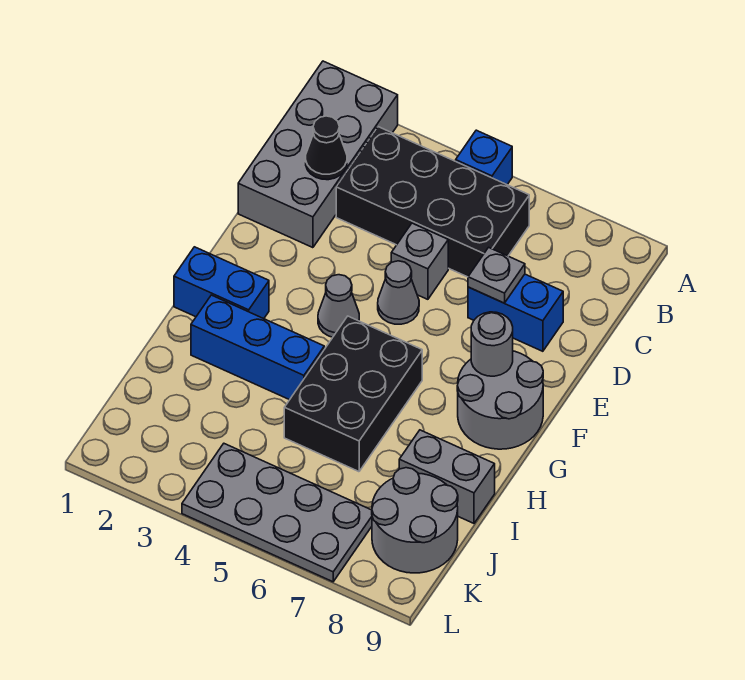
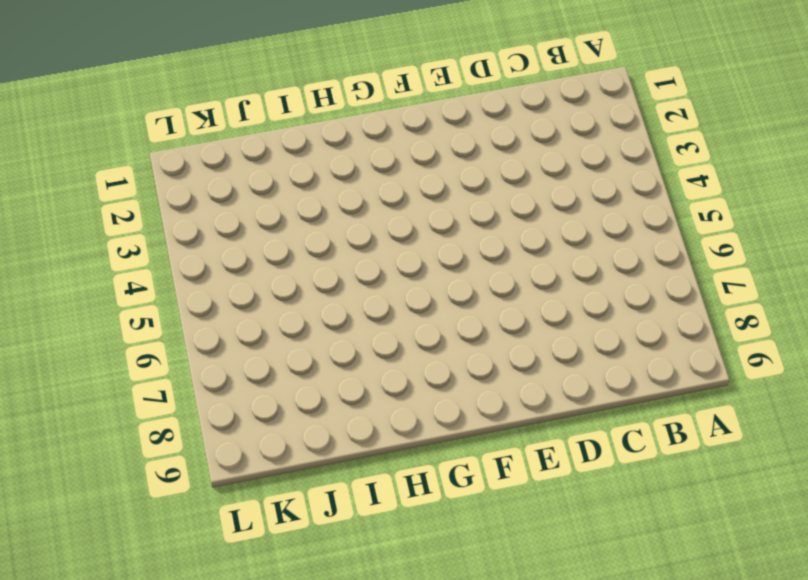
none -> grey brick A1:D2 level 1
none -> blue brick A5 level 1
none -> black brick B3:C6 level 1

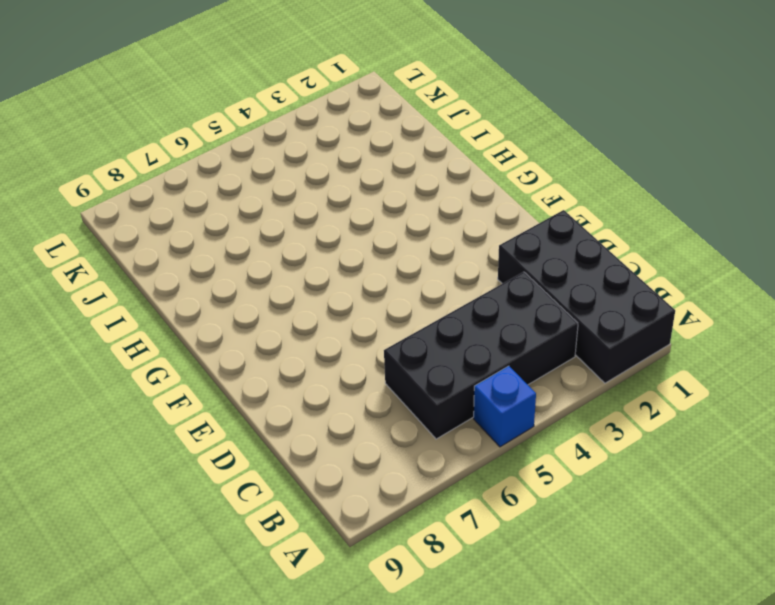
black brick A1:D2 level 1 -> grey brick A1:D2 level 1
none -> grey brick D5 level 1
none -> blue brick D7:D8 level 1
none -> grey cone E5 level 1

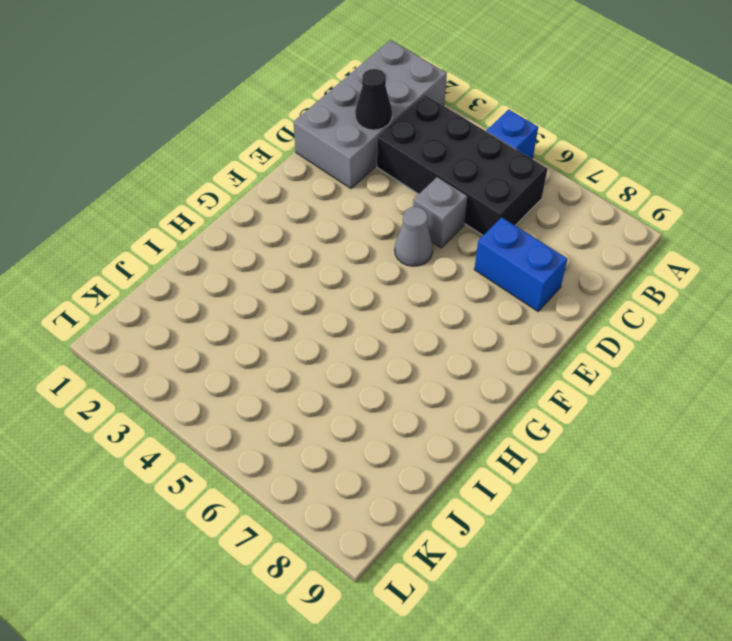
none -> grey cone F4 level 1
none -> grey round brick F8:G9 level 1
none -> blue brick G1:G2 level 1

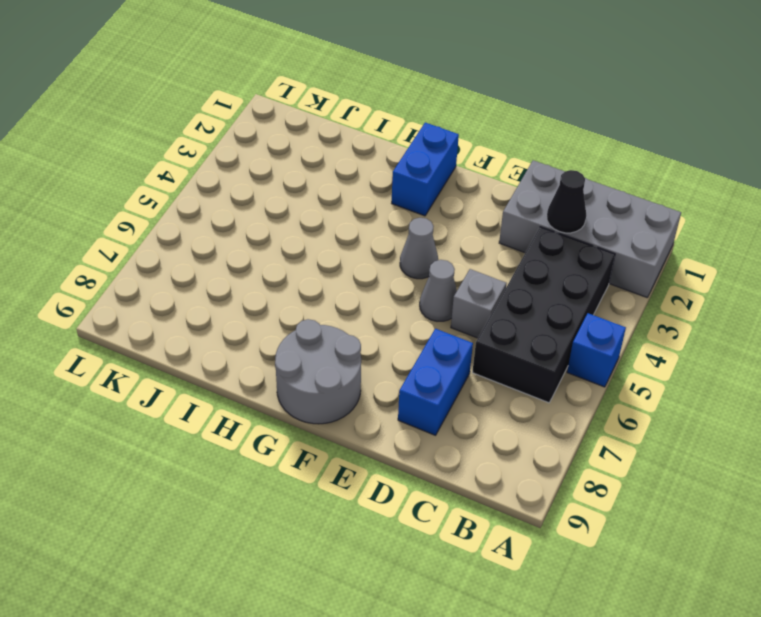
none -> black brick G5:I6 level 1
none -> blue brick H2:H4 level 1
none -> grey brick I8:I9 level 1

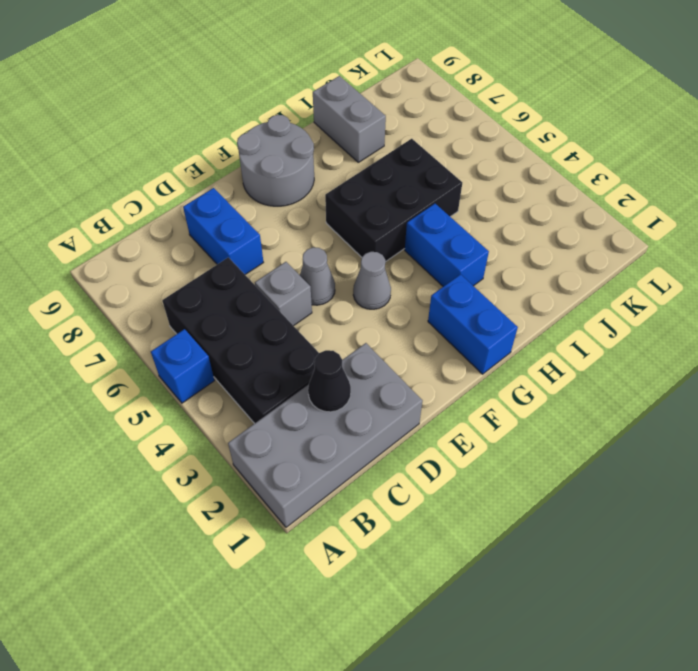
blue brick H3:H4 level 1 -> blue brick H2:H4 level 1
none -> grey round brick J8:K9 level 1
none -> grey plate K4:L7 level 1
none -> grey plate D7 level 2

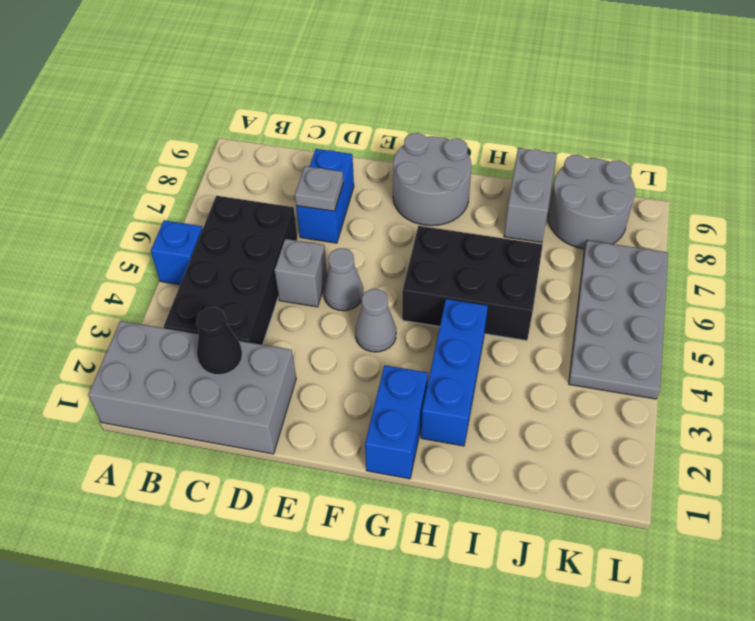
none -> grey round brick F8 level 2

